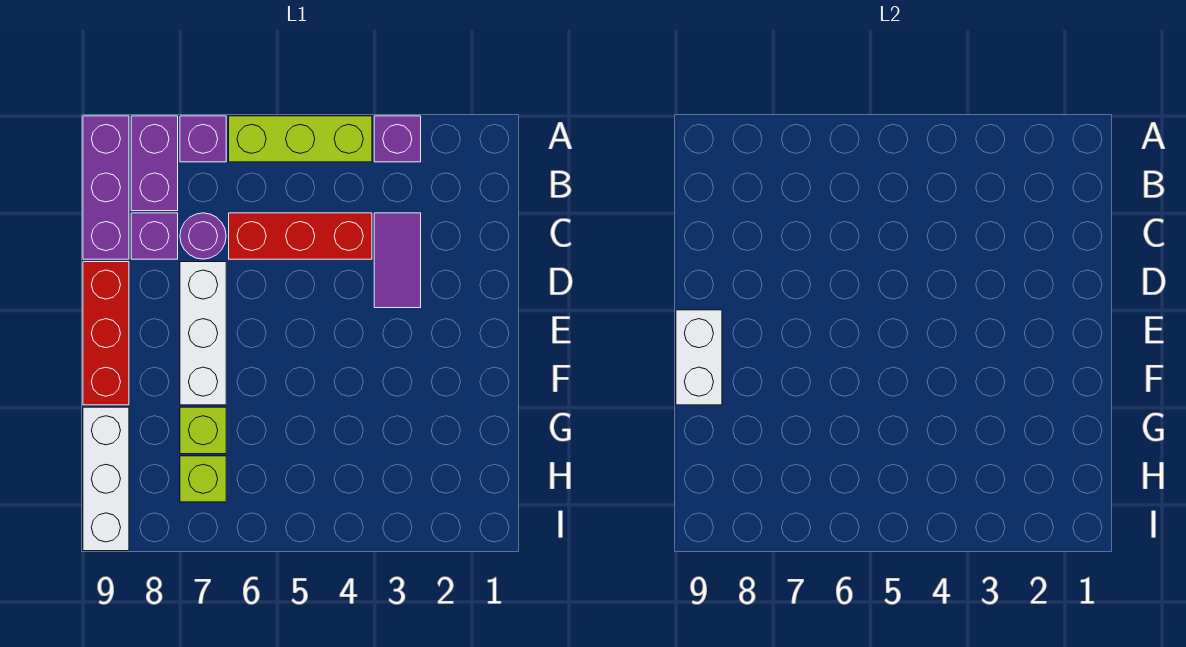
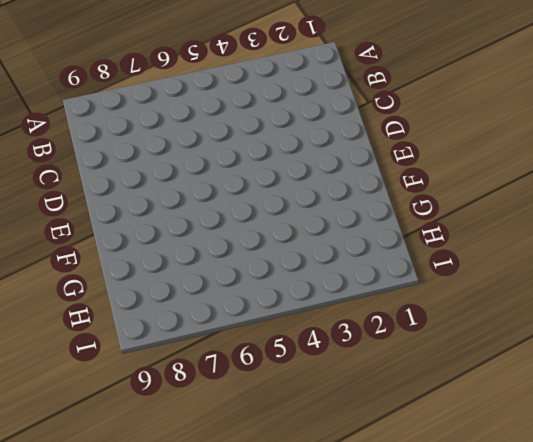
none -> purple brick A3 level 1
none -> lime brick A4:A6 level 1
none -> purple brick A7 level 1

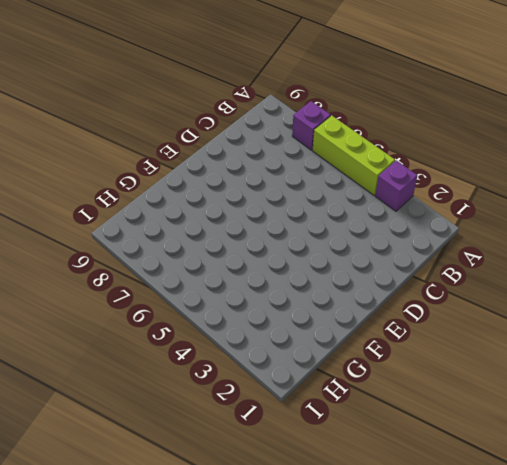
none -> purple brick A8:B8 level 1
none -> purple brick A9:C9 level 1
none -> purple tile C3:D3 level 1

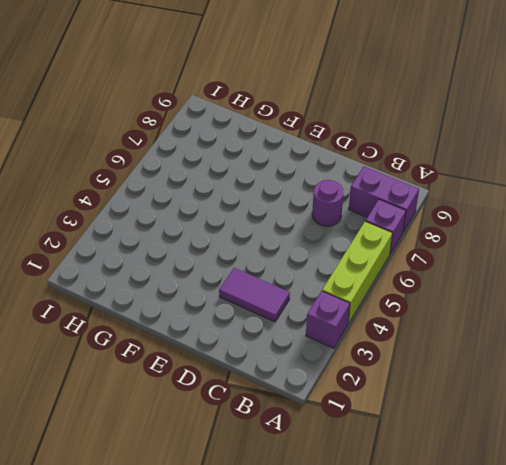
none -> purple brick A9:C9 level 1
none -> red brick C4:C6 level 1
none -> purple brick C8 level 1

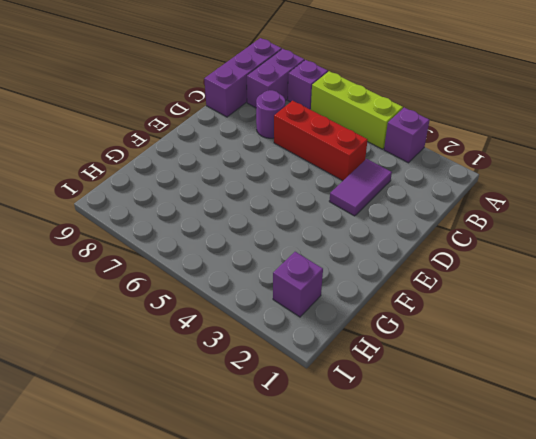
purple brick H2 level 1 -> purple brick C8 level 1
none -> white brick D7:F7 level 1
none -> red brick D9:F9 level 1
none -> lime brick G7 level 1

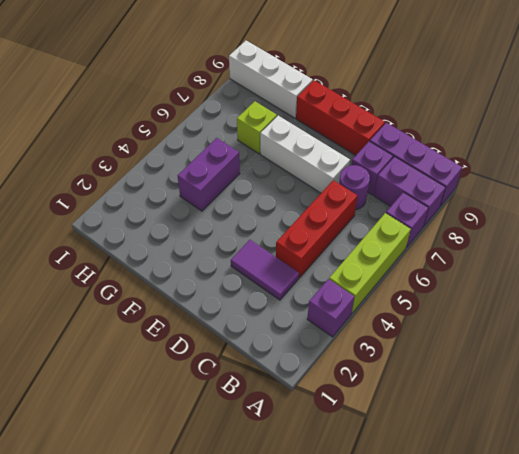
purple brick G4:G5 level 1 -> none
none -> lime brick H7 level 1
none -> white brick E9:F9 level 2

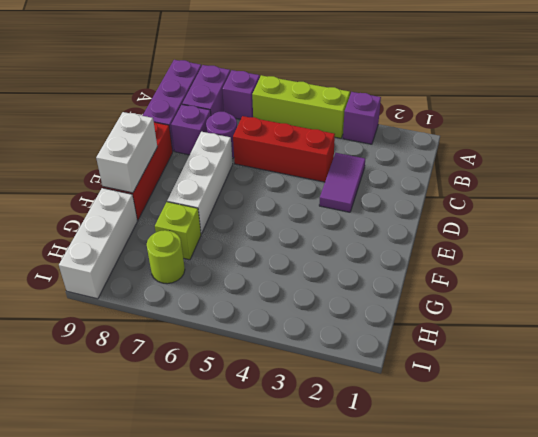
lime round brick H7 level 1 -> lime brick H7 level 1

